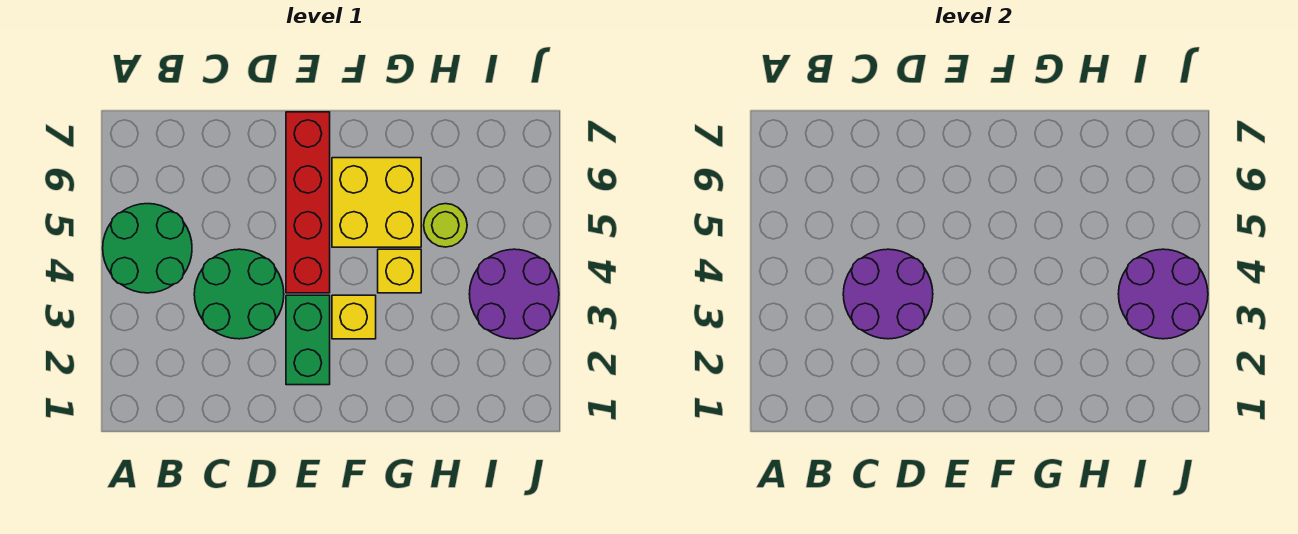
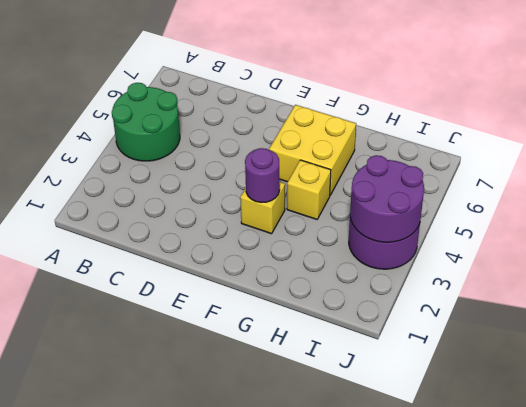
purple round brick F3 level 2 -> none
none -> green round brick C3:D4 level 1
none -> green brick E2:E3 level 1

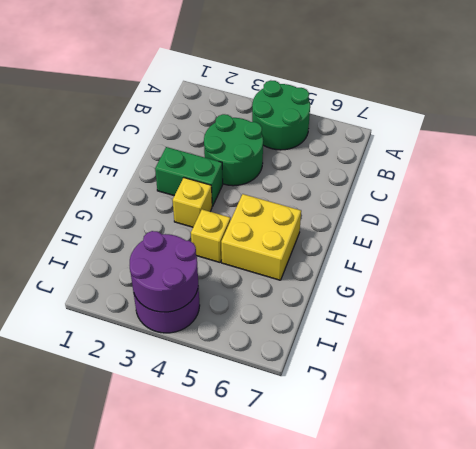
none -> red brick E4:E7 level 1
none -> lime round brick H5 level 1

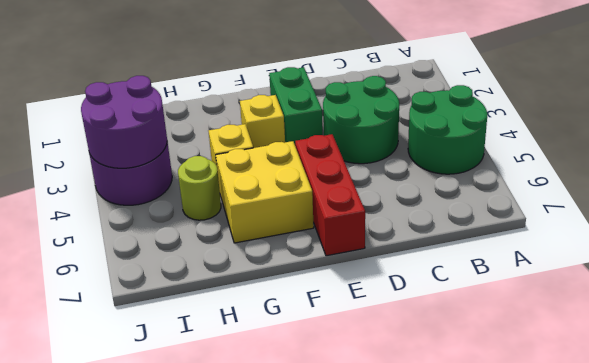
red brick E5:E7 level 1 -> red brick E4:E7 level 1
none -> purple round brick C3:D4 level 2

